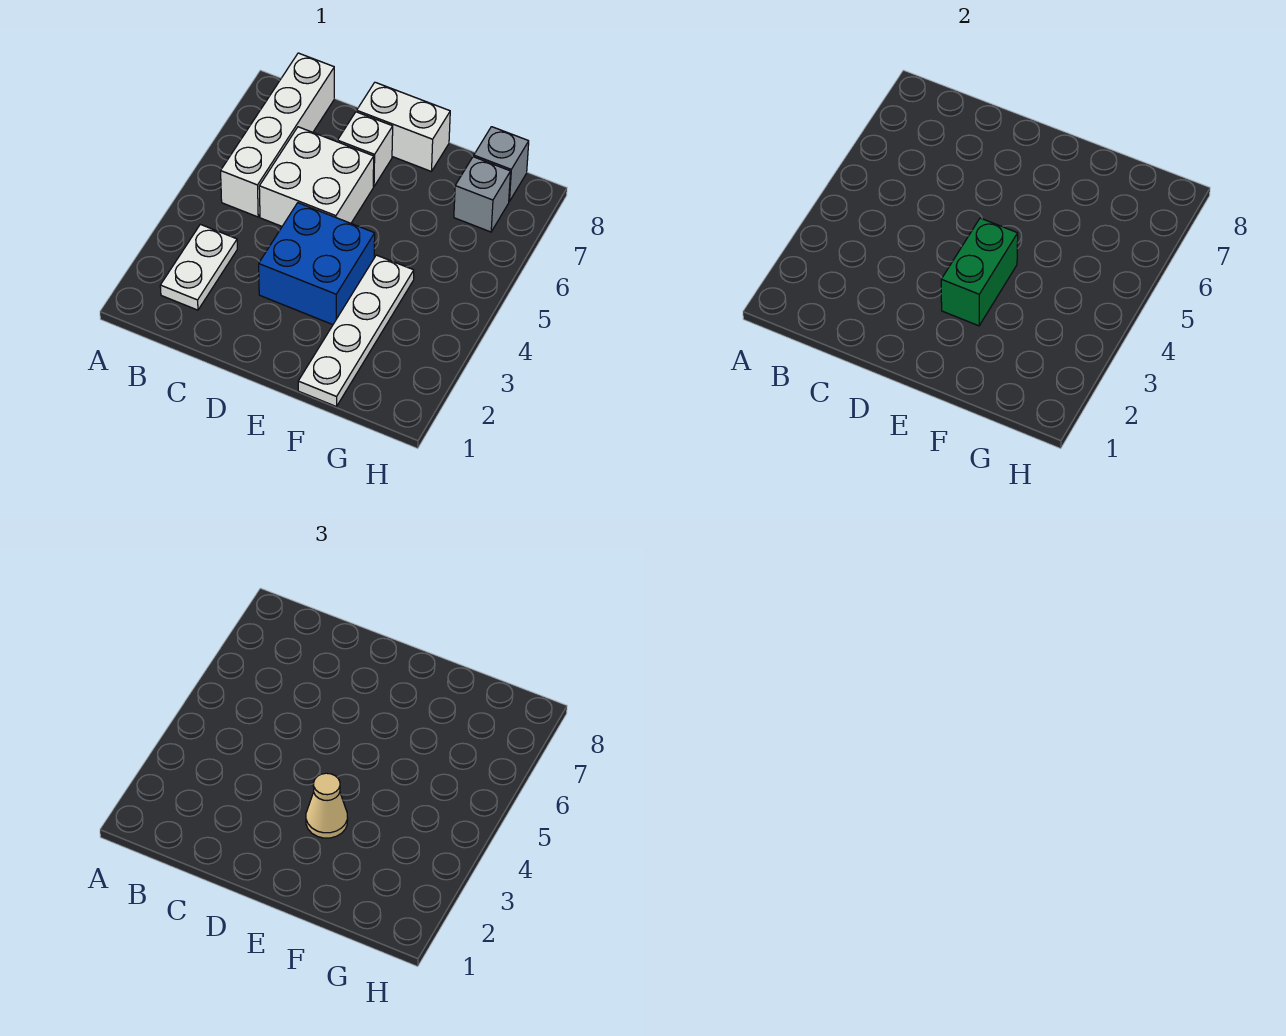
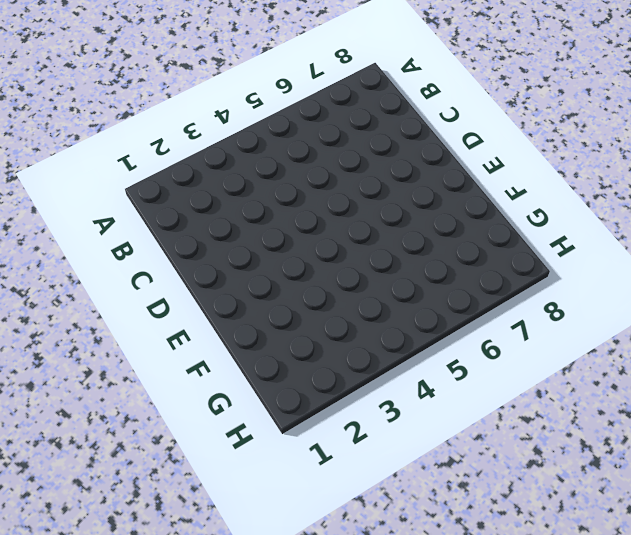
none -> white plate B2:B3 level 1
none -> white brick B5:B8 level 1

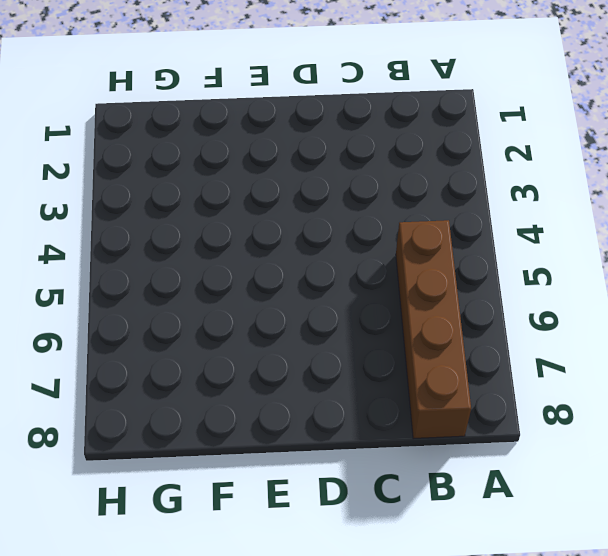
brown brick B5:B8 level 1 -> white brick B5:B8 level 1
none -> white plate B2:B3 level 1
none -> white brick C5:D6 level 1

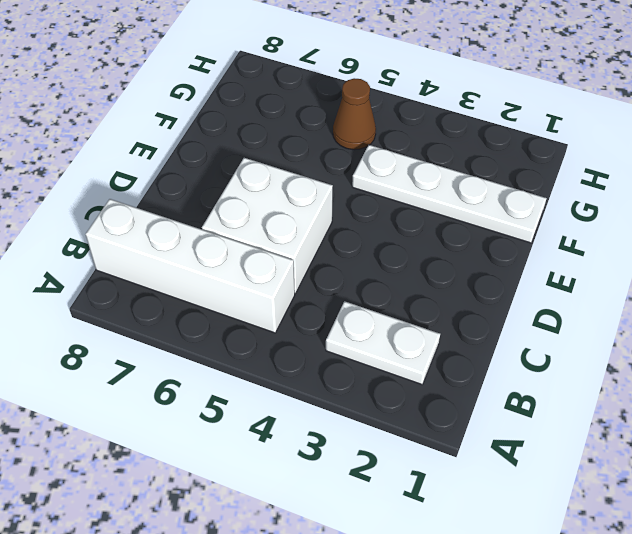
brown cone G5 level 1 -> none
none -> blue brick D3:E4 level 1
none -> white brick D7 level 1

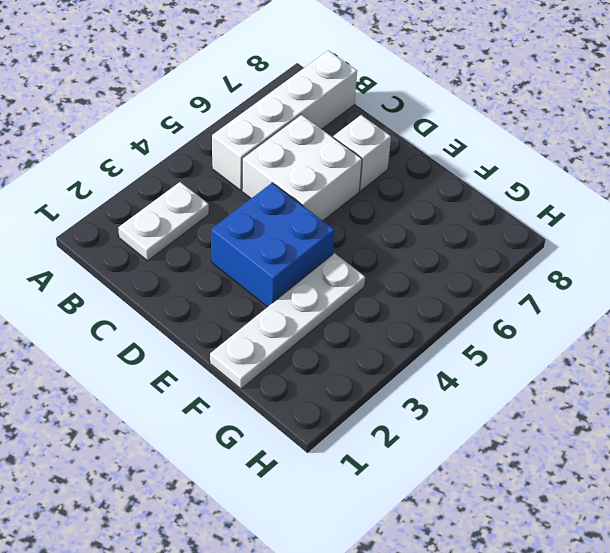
none -> white brick D8:E8 level 1
none -> grey brick G7 level 1

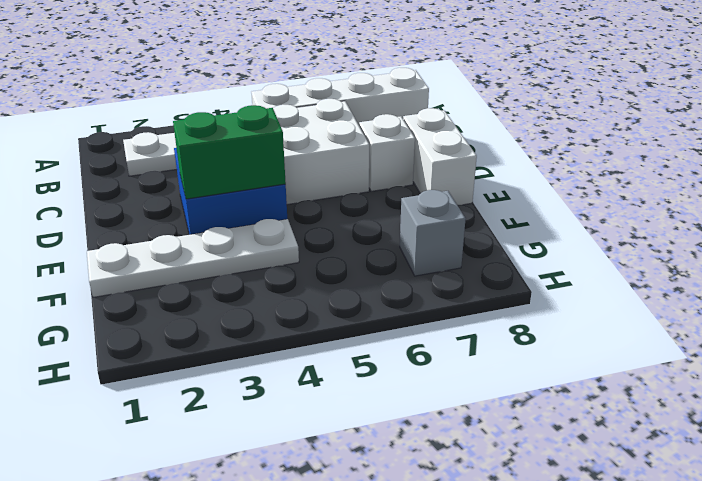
none -> grey brick G8 level 1
none -> tan cone E3 level 3

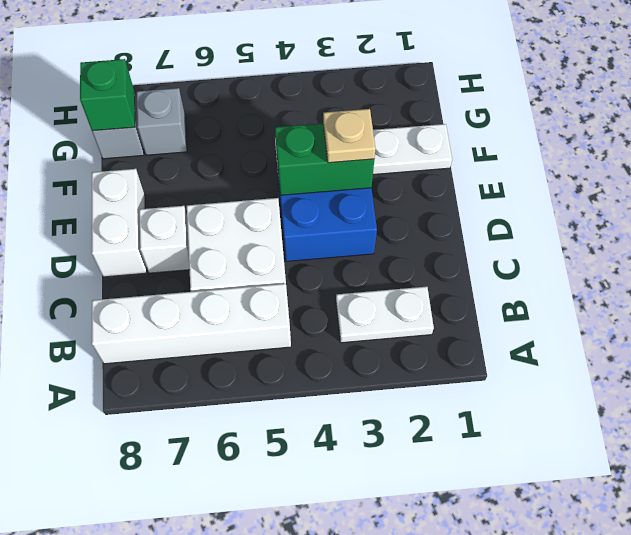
tan plate E3 level 3 -> tan cone E3 level 3
green brick G8 level 2 -> none

